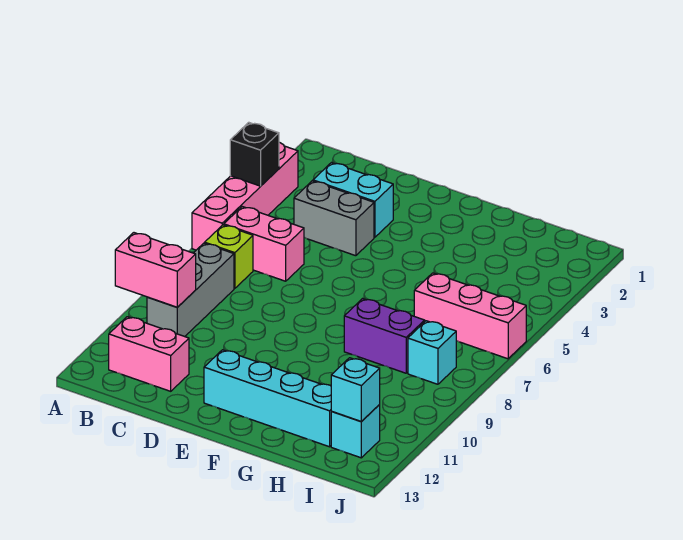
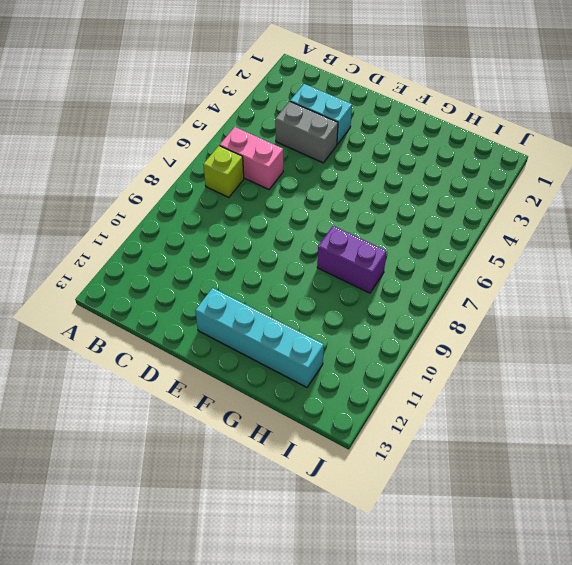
none -> pink brick A3:A6 level 1
none -> grey brick B8:B10 level 1
none -> pink brick B12:C12 level 1

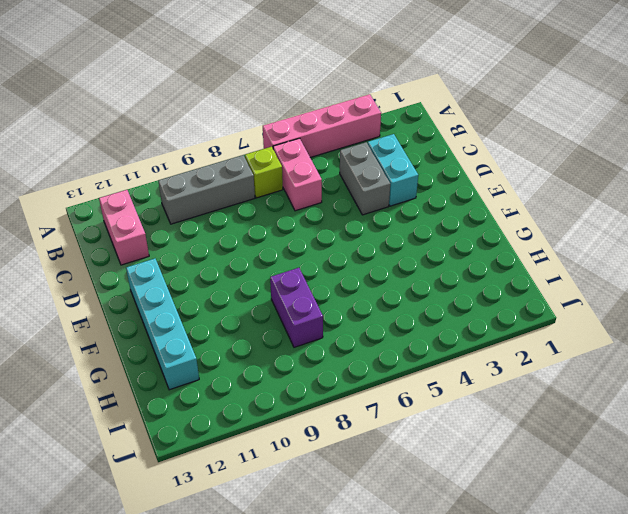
none -> pink brick H6:J6 level 1
none -> cyan brick I8 level 1
none -> cyan brick I12 level 1

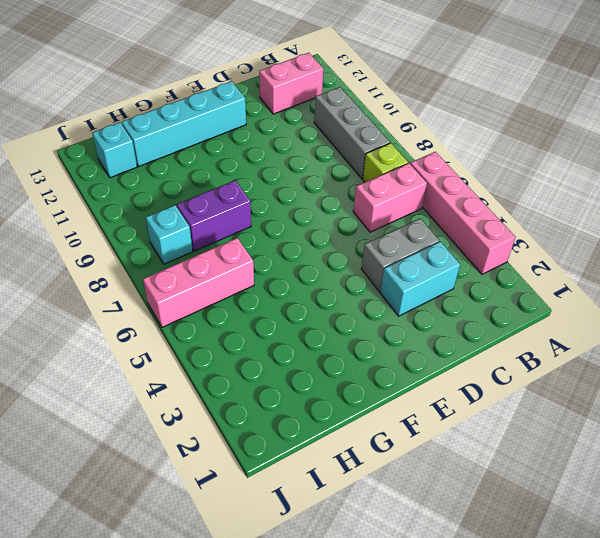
none -> black brick A4 level 2
none -> pink brick A10:B10 level 2
none -> cyan brick I12 level 2

